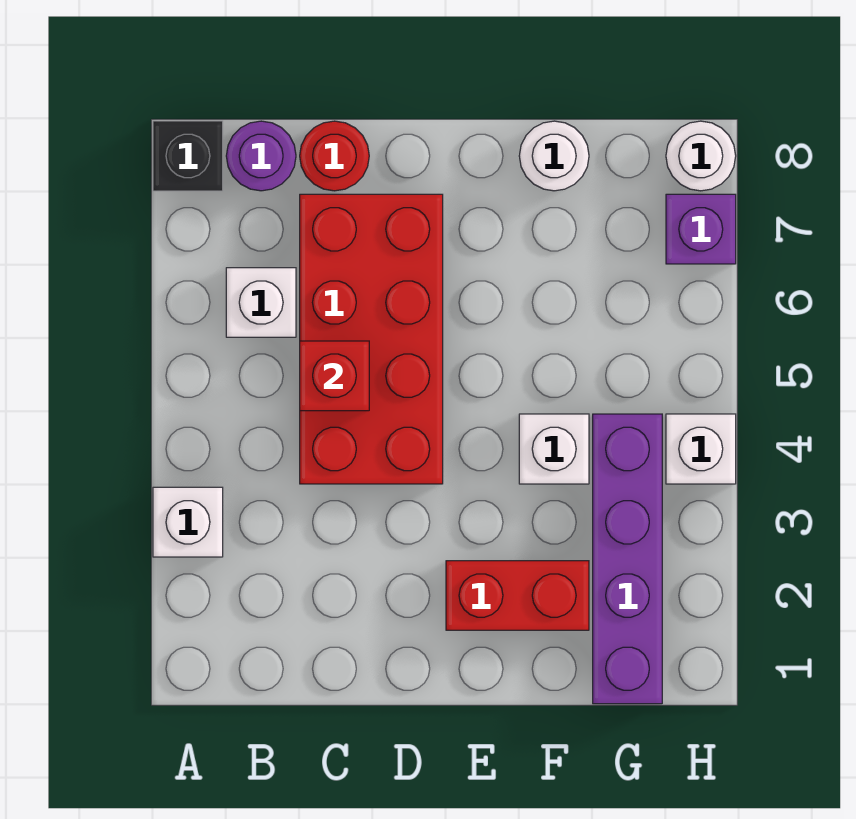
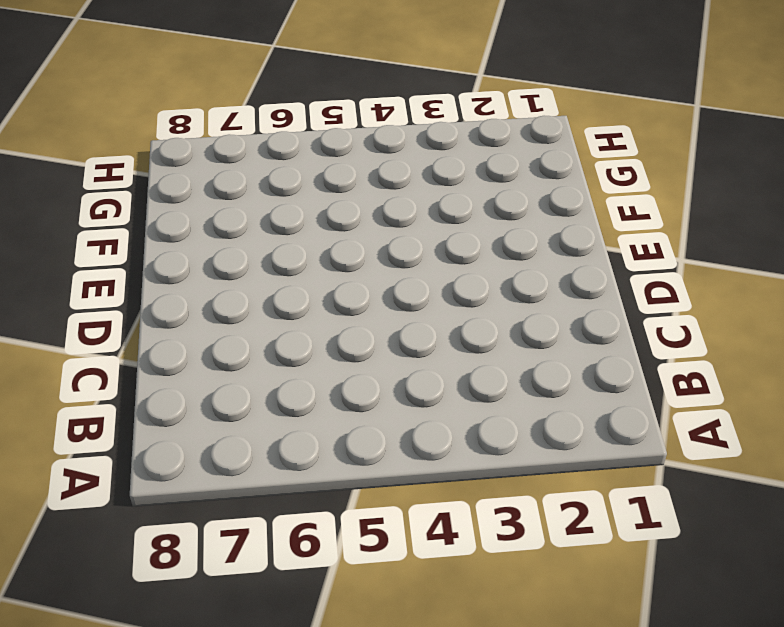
none -> white brick A3 level 1
none -> black brick A8 level 1
none -> white brick B6 level 1

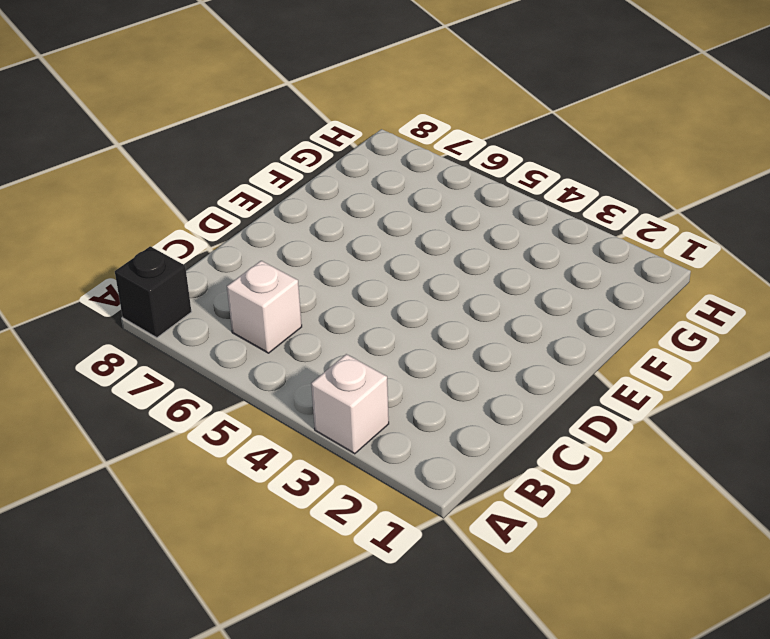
none -> purple round brick B8 level 1
none -> red brick C4:D7 level 1
none -> red round brick C8 level 1

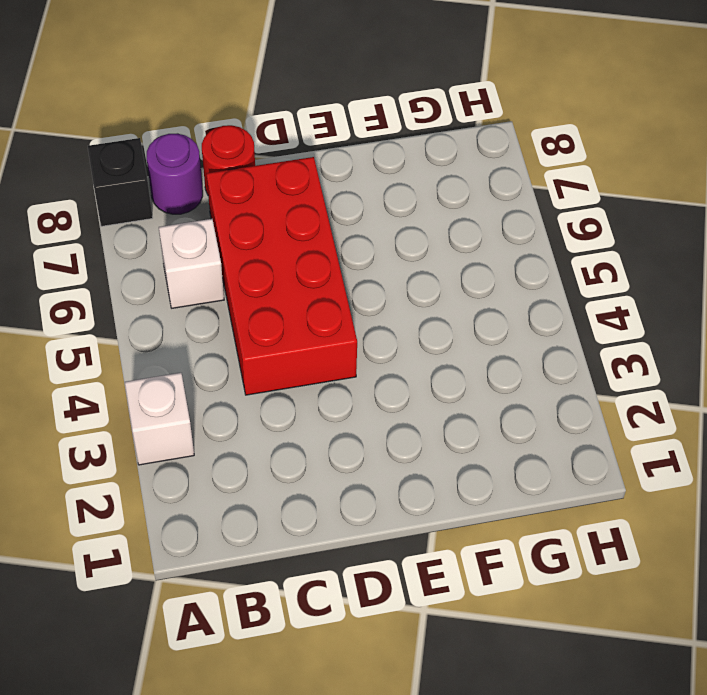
none -> red brick E2:F2 level 1
none -> white brick F4 level 1
none -> white round brick F8 level 1

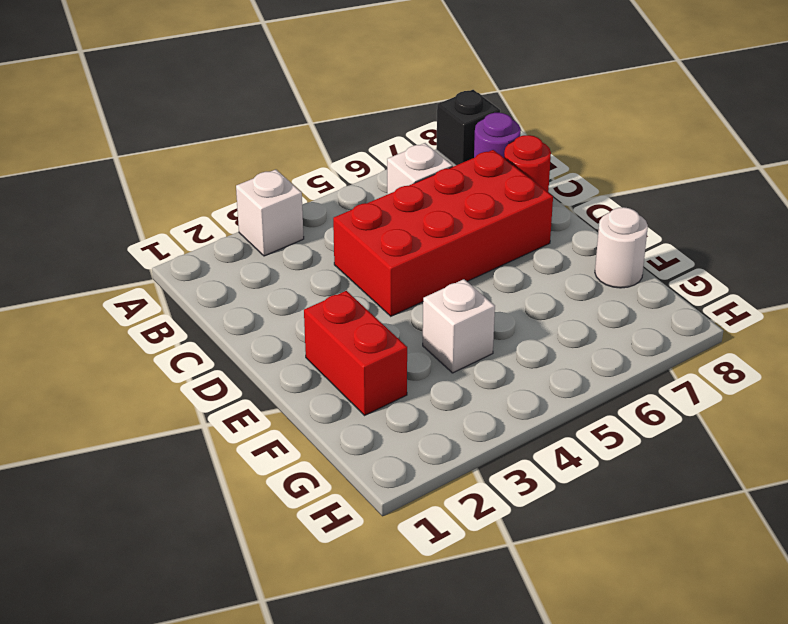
none -> purple brick G1:G4 level 1
none -> white brick H4 level 1
none -> purple brick H7 level 1

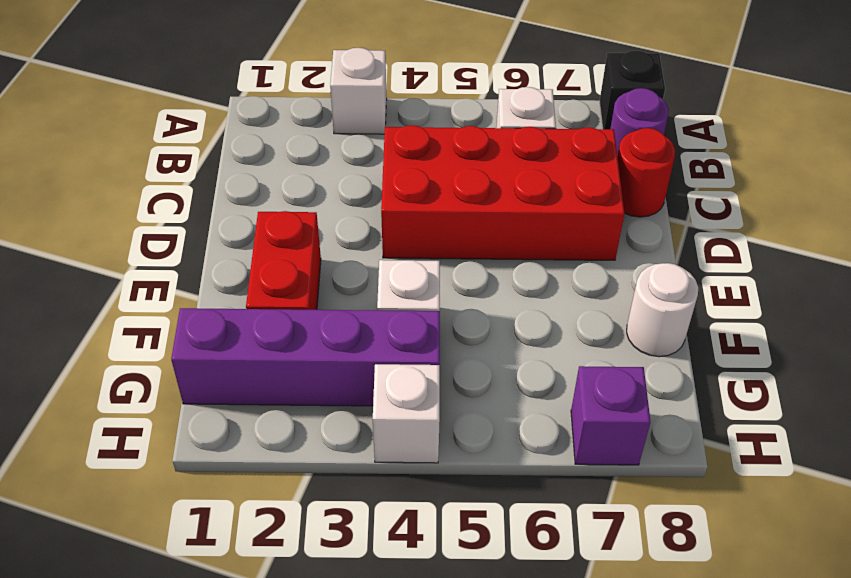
none -> white round brick H8 level 1
none -> red brick C5 level 2

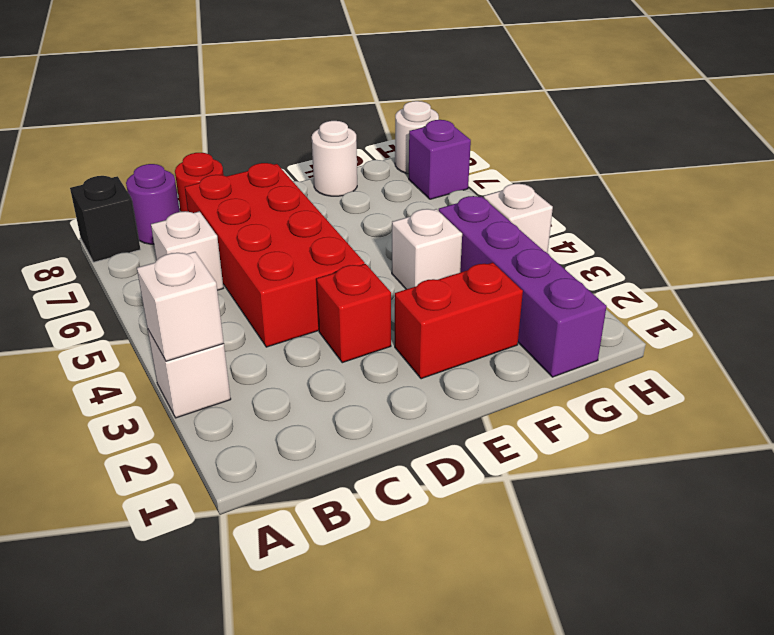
white brick A3 level 2 -> none
red brick D3 level 1 -> red brick C5 level 2

